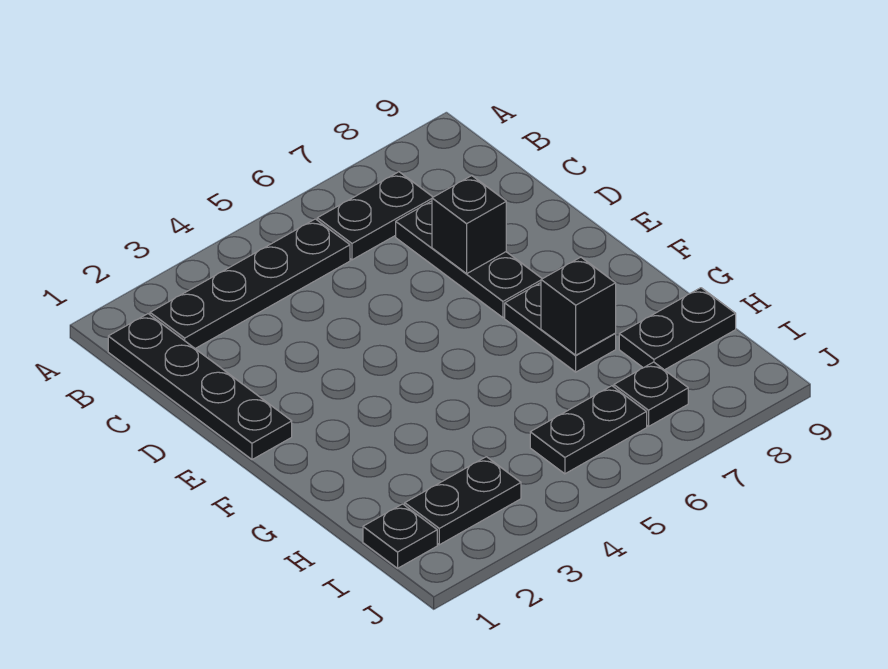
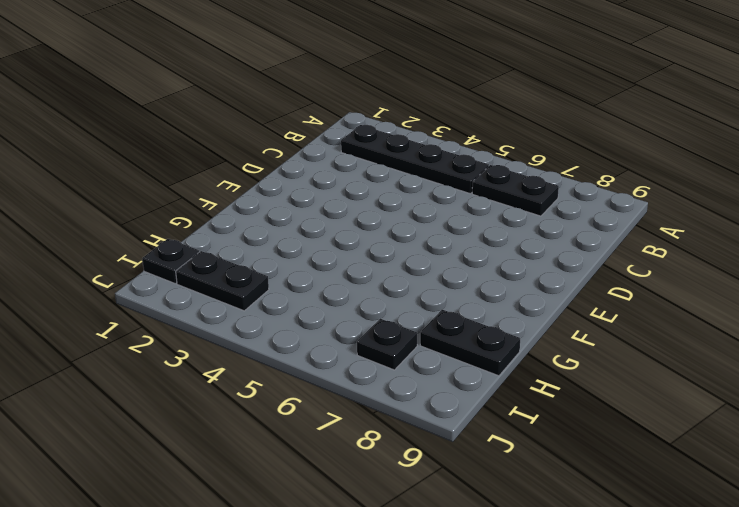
none -> black plate B1:E1 level 1
none -> black plate C7:E7 level 1
none -> black plate F7:G7 level 1

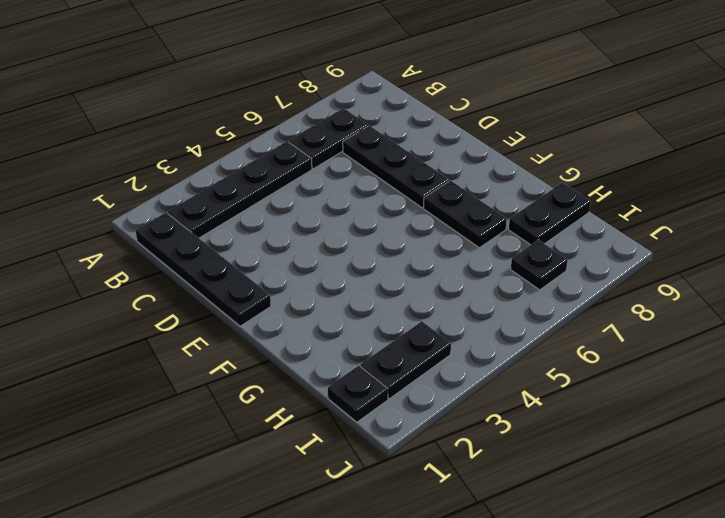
none -> black plate I5:I6 level 1
none -> black brick D7 level 2
none -> black brick G7 level 2

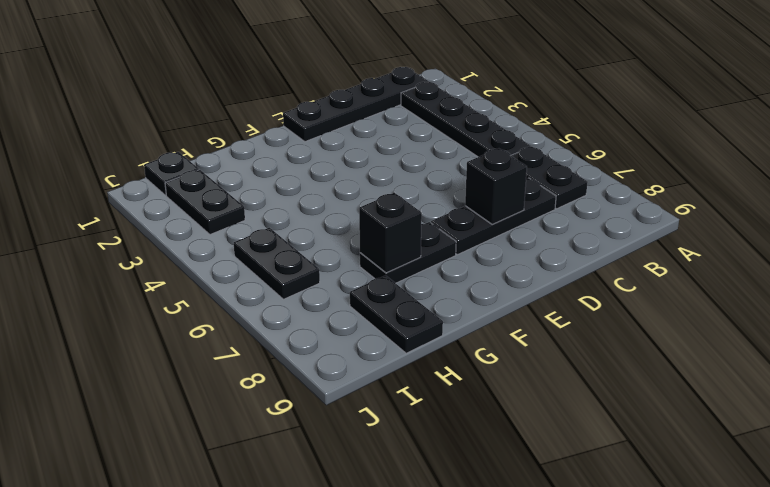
none -> black plate I7 level 1

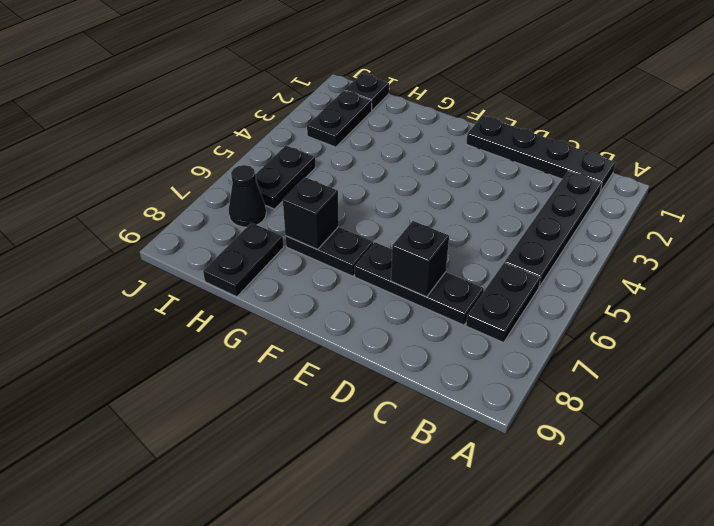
black cone I7 level 1 -> black plate I7 level 1

